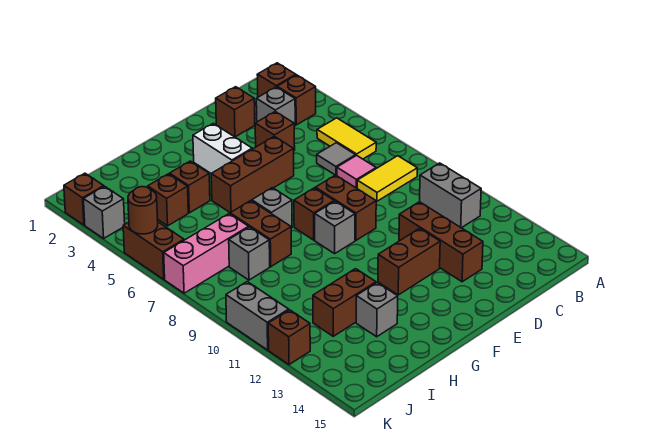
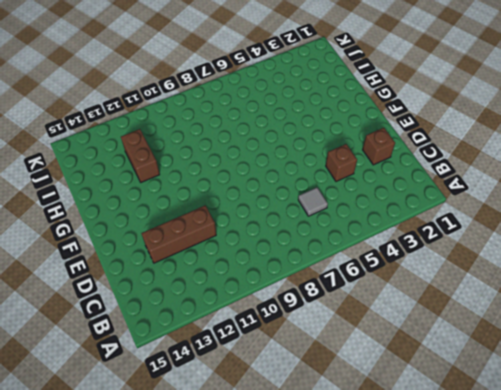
none -> brown brick B2 level 1
none -> brown brick B3 level 1
none -> yellow tile B5:B6 level 1
none -> yellow tile B8:C8 level 1

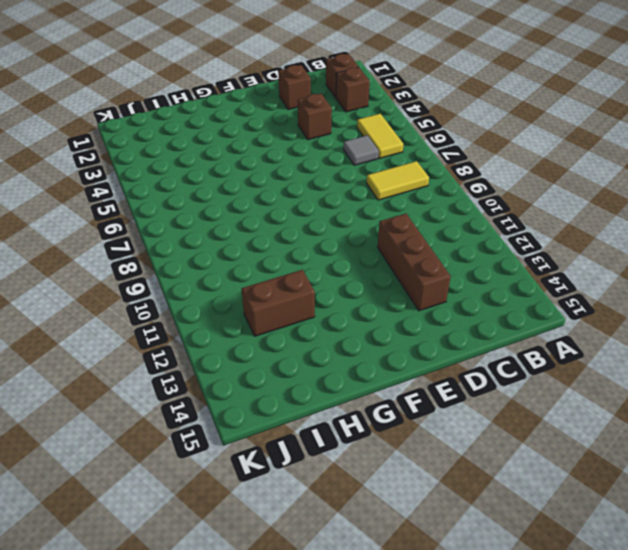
none -> grey brick B10:B11 level 1
none -> grey brick C3 level 1
none -> pink tile C7 level 1
none -> brown brick E5:G5 level 1

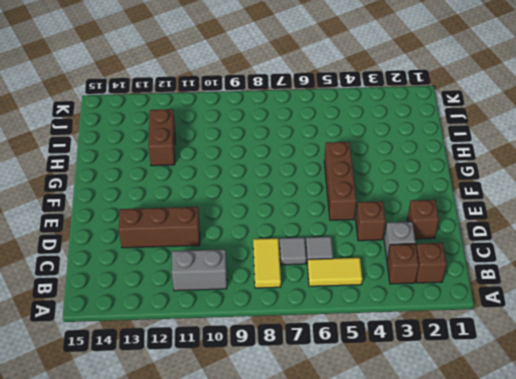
grey tile C7 level 1 -> pink tile C7 level 1
none -> brown brick E8:E9 level 1
none -> brown brick E12:F12 level 1
none -> white brick F3:F4 level 1
none -> brown brick F8 level 1

